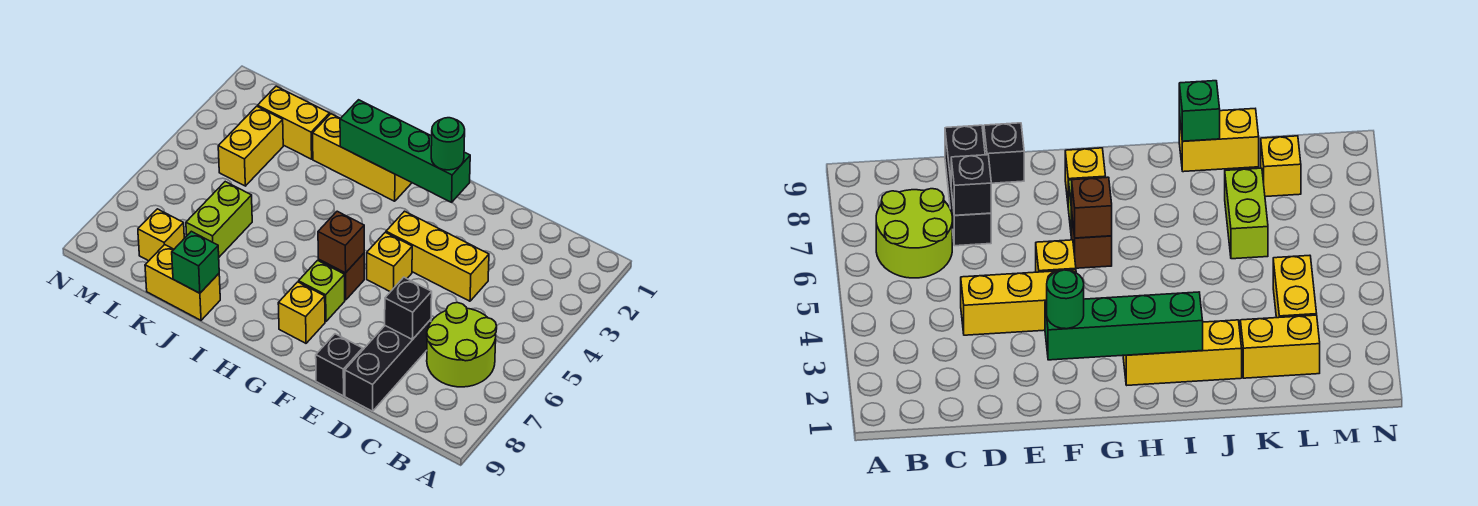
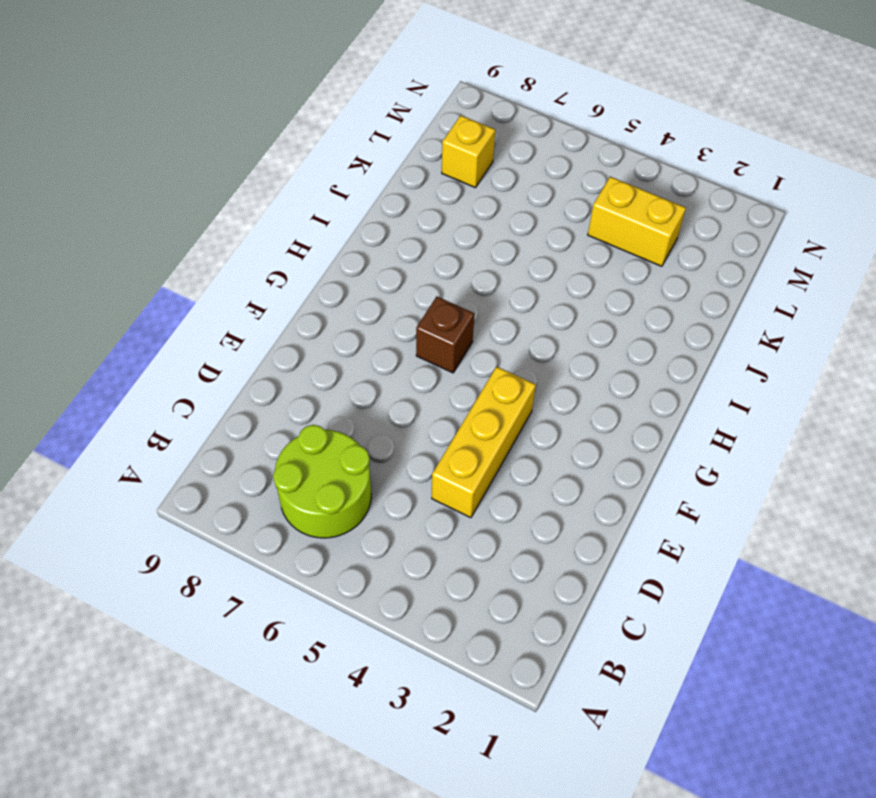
none -> black brick D7:D9 level 1
none -> black brick E9 level 1
none -> yellow brick F5 level 1

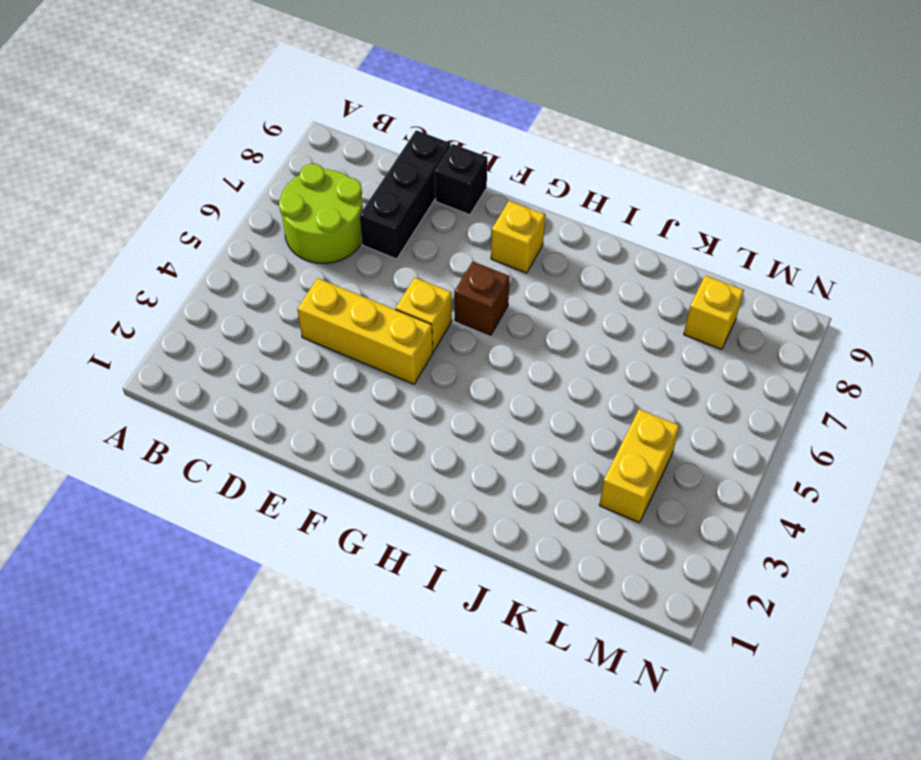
none -> lime brick G7 level 1
none -> yellow brick H2:J2 level 1
none -> yellow brick J9:K9 level 1

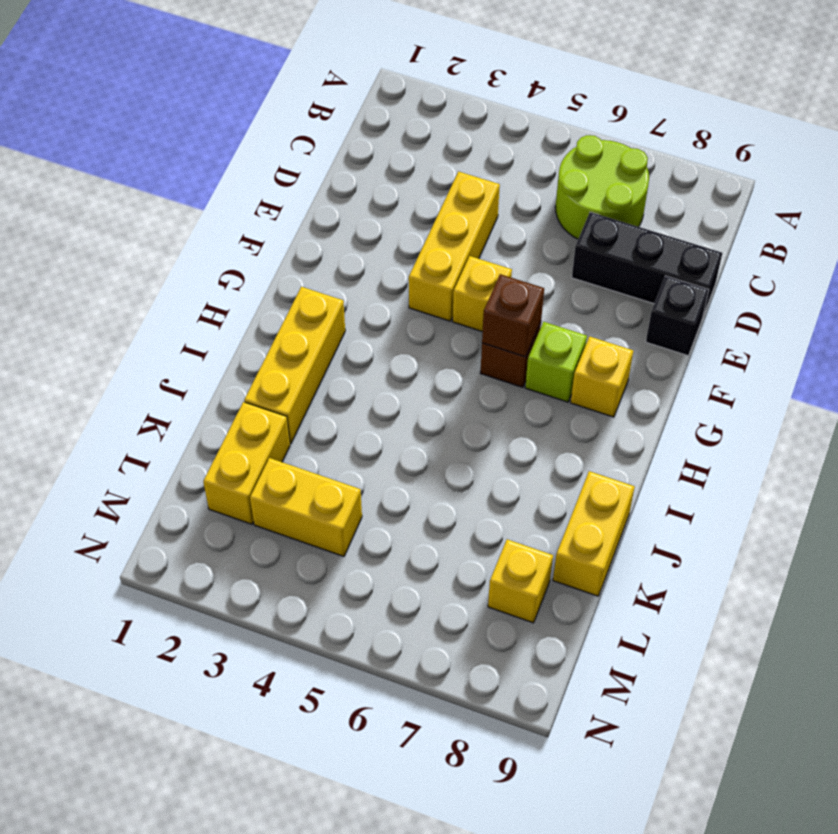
none -> lime brick K6:K7 level 1
none -> black brick D7 level 2
none -> green brick F2:I2 level 2

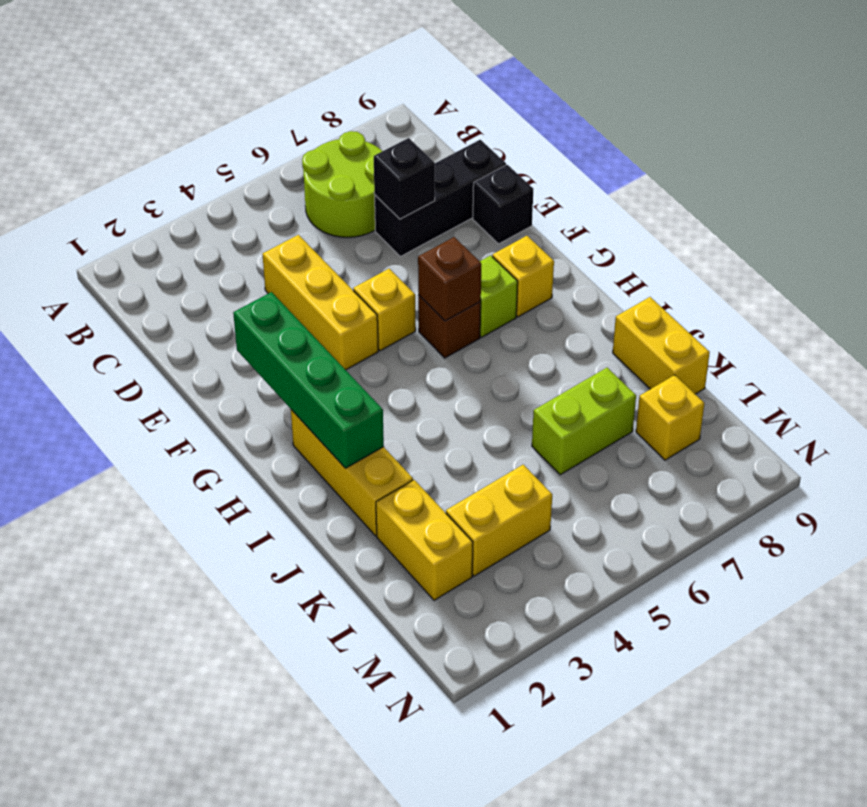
none -> green brick J9 level 2
none -> green round brick F2 level 3

